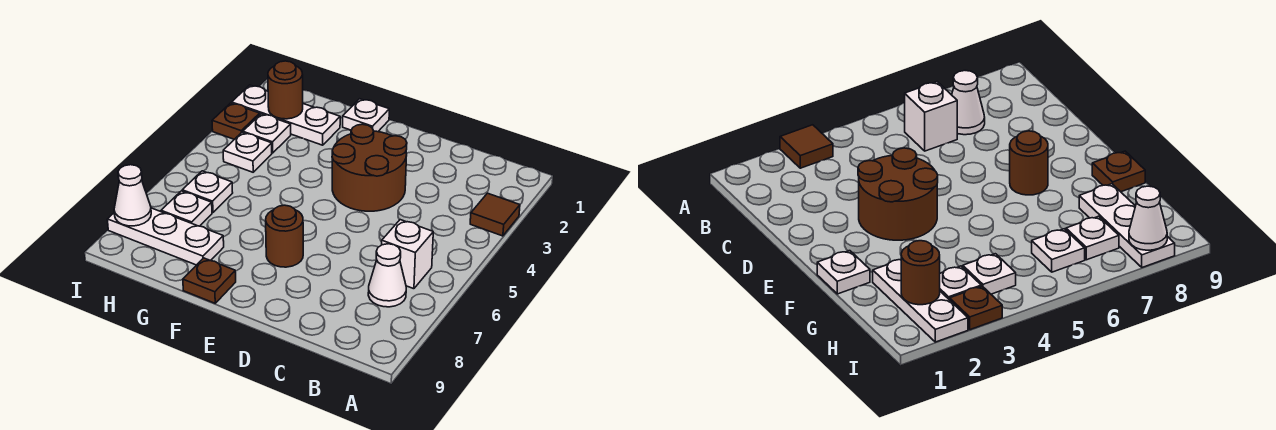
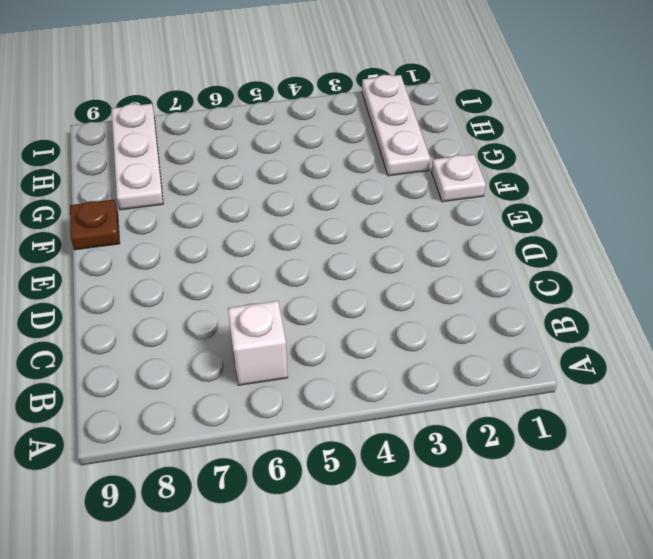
none -> brown tile A3 level 1
none -> white cone B7 level 1
none -> brown round brick D3:E4 level 1

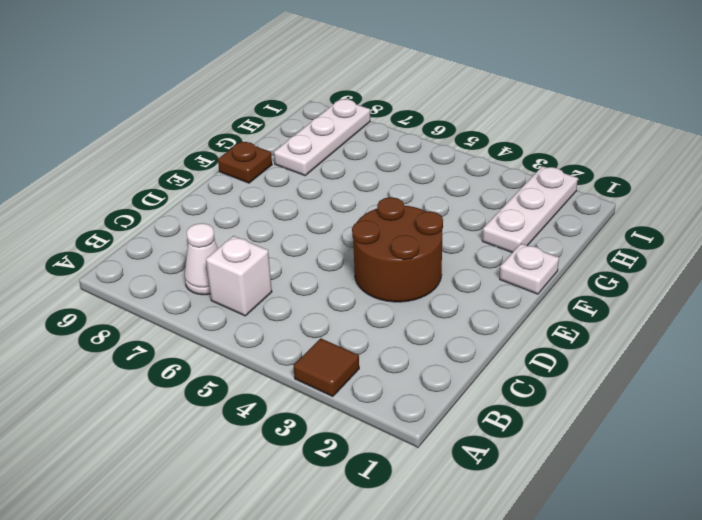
none -> brown round brick E7 level 1
none -> white plate H3 level 1
none -> white plate H4 level 1

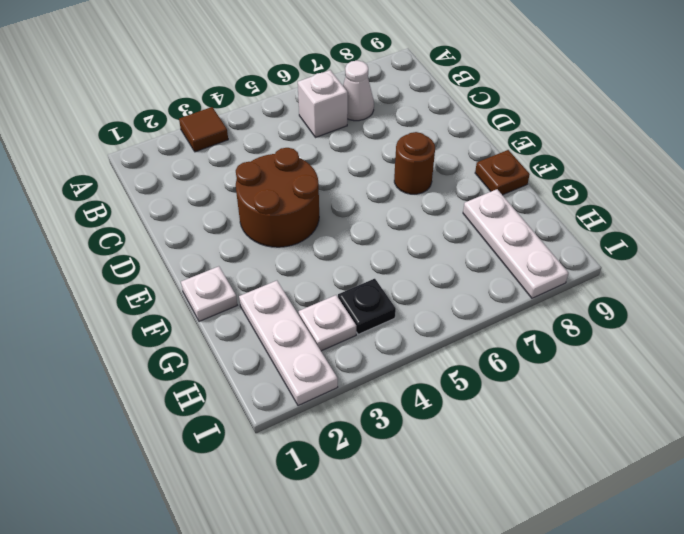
black plate H4 level 1 -> white plate H4 level 1
none -> white plate H6 level 1
none -> white plate H7 level 1
none -> brown plate I3 level 1

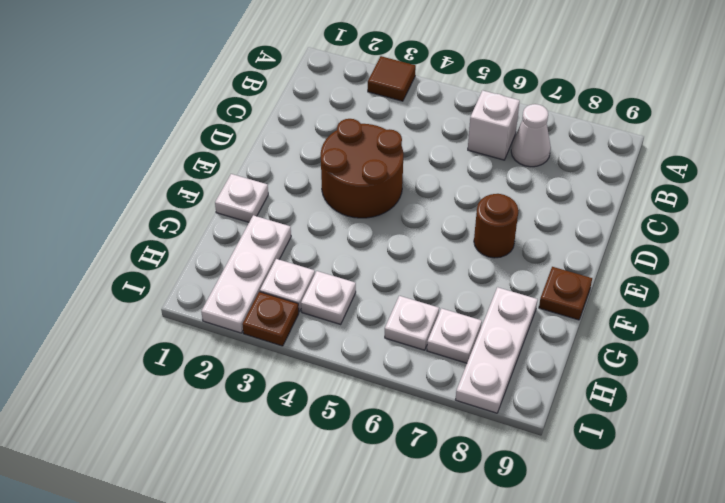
none -> brown round brick H2 level 2
none -> white cone I8 level 2

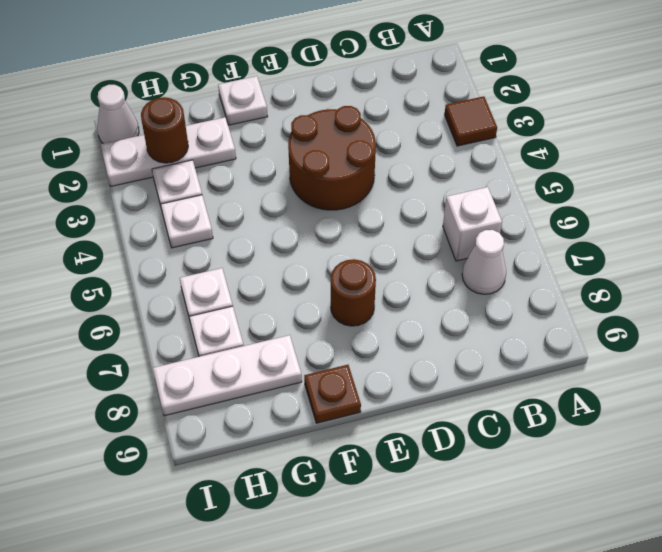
white cone I1 level 1 -> white cone I8 level 2
none -> brown plate I3 level 1

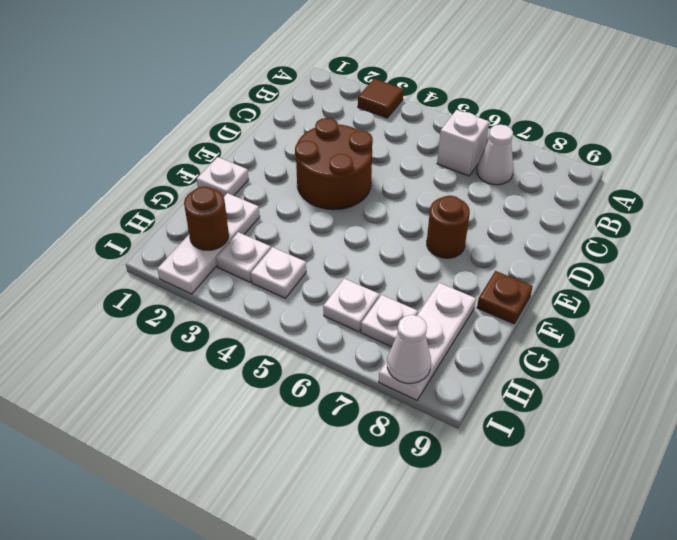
none -> brown plate I3 level 1

